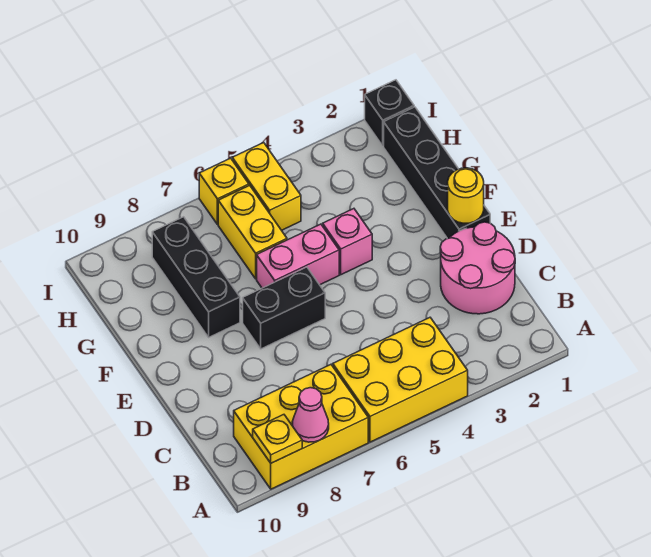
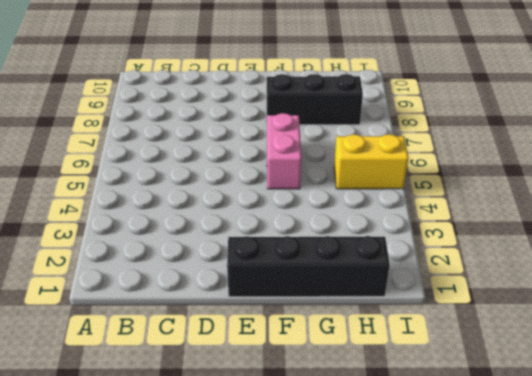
none -> yellow brick A4:B6 level 1
none -> yellow brick A7:B9 level 1
none -> pink round brick C1:D2 level 1

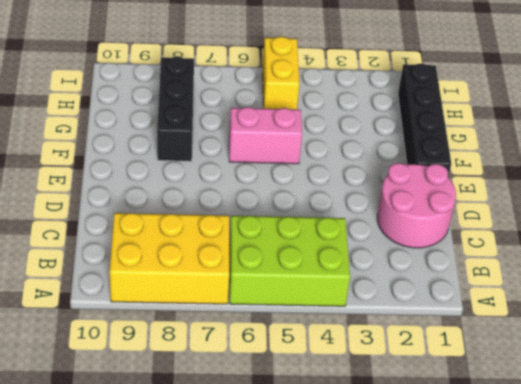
lime brick A4:B6 level 1 -> yellow brick A4:B6 level 1
none -> black brick E6:E7 level 1
none -> pink brick F4 level 1
none -> yellow brick G6:H6 level 1

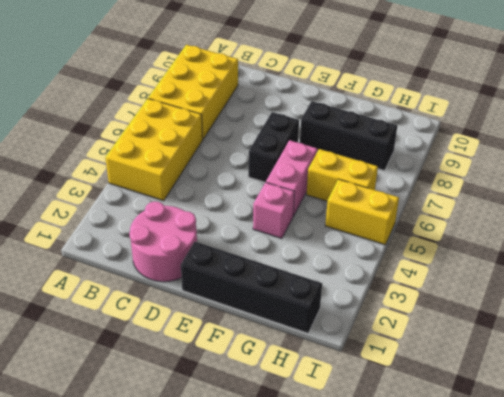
none -> black brick I1 level 1
none -> yellow brick I6 level 1
none -> pink cone A8 level 2

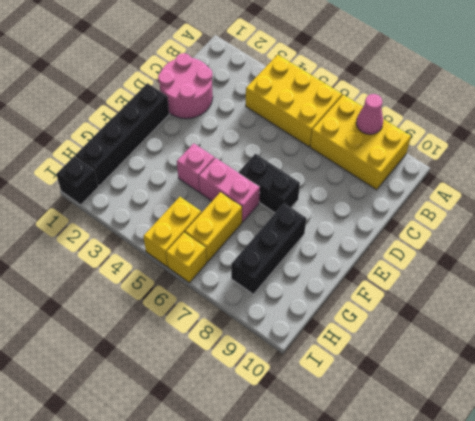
none -> yellow plate A9 level 2
none -> yellow round brick E1 level 2

